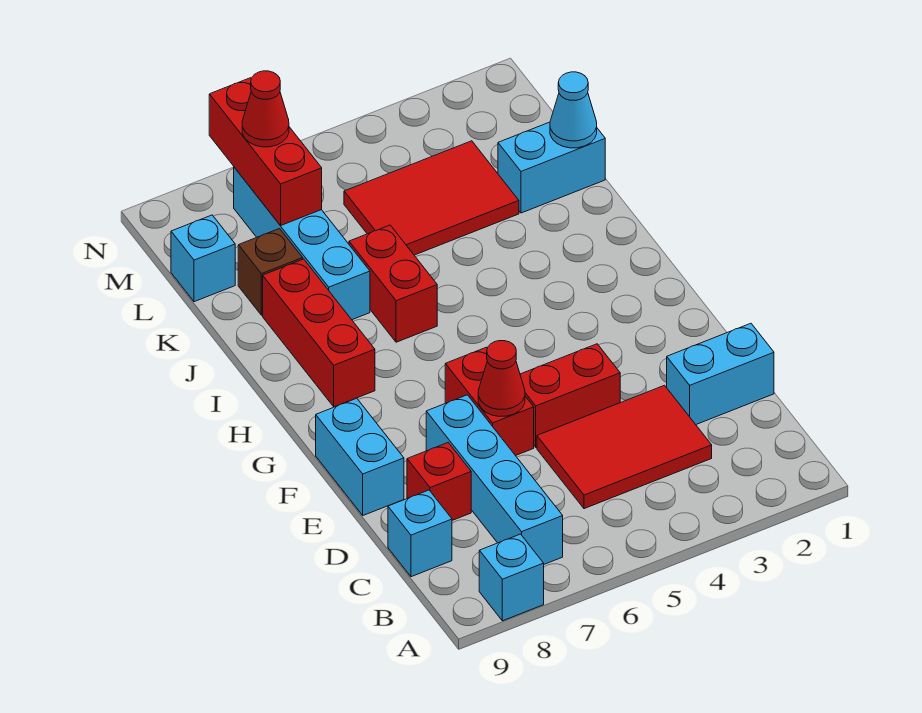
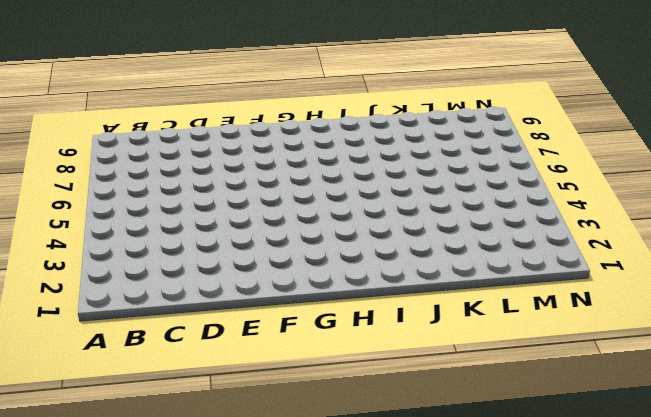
none -> cyan brick A8 level 1
none -> cyan brick B7:E7 level 1
none -> red tile C3:D5 level 1

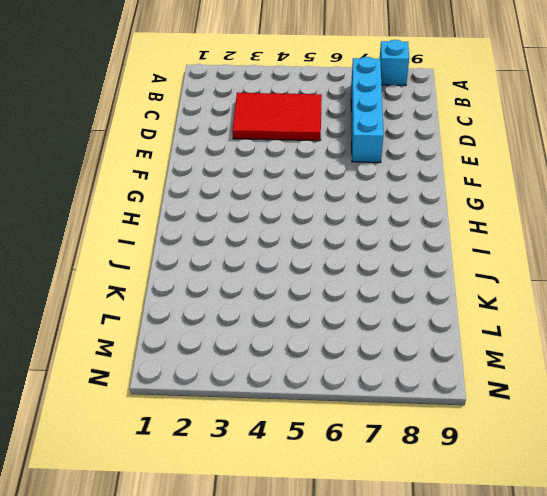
none -> cyan brick C9 level 1
none -> cyan brick D1:D2 level 1
none -> red brick D8 level 1

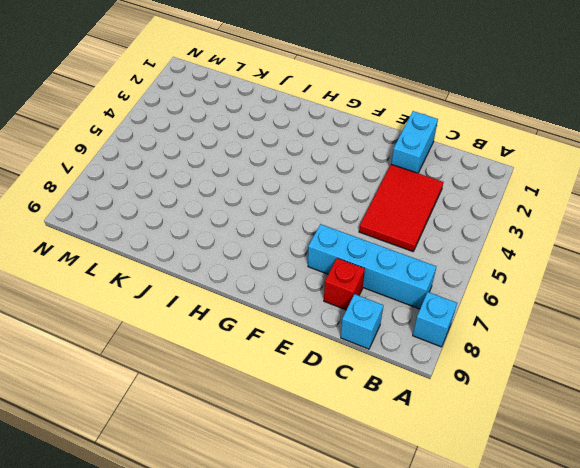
none -> red brick E4:E5 level 1
none -> red brick E6:F6 level 1
none -> cyan brick E9:F9 level 1

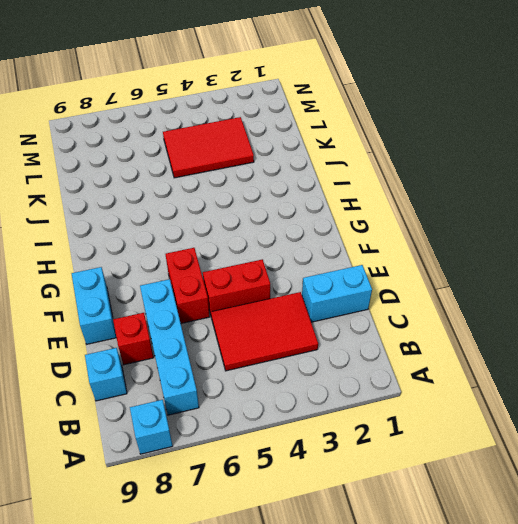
none -> red brick H8:J8 level 1
none -> red brick I6:J6 level 1
none -> cyan brick J7:M7 level 1

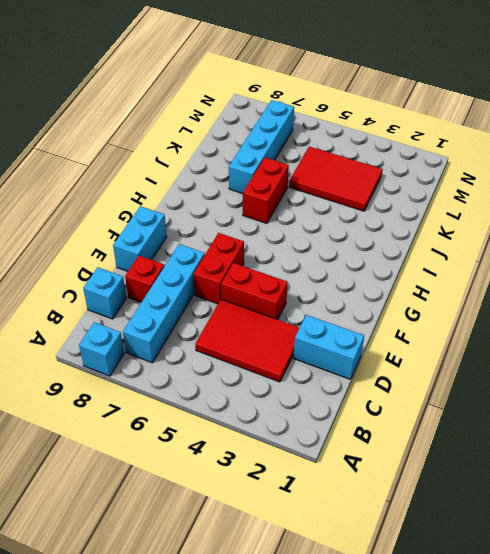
none -> red brick H8:J8 level 1
none -> cyan brick K1:K2 level 1
none -> brown brick K8 level 1

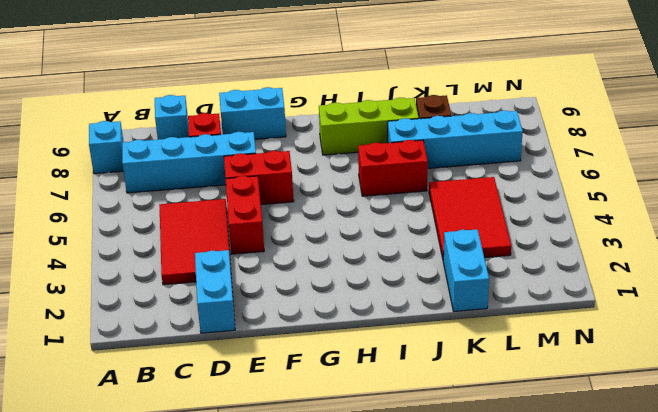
lime brick H8:J8 level 1 -> red brick H8:J8 level 1
none -> cyan brick L9 level 1
none -> red cone E6 level 2
none -> cyan cone K1 level 2

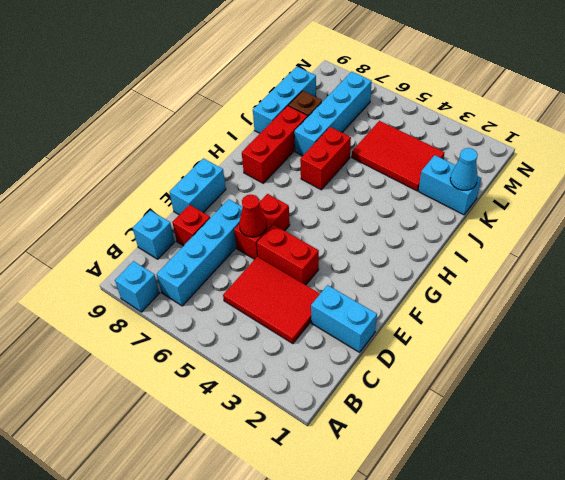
cyan brick J9:L9 level 1 -> cyan brick L9 level 1
none -> red brick L7:N7 level 2
none -> red cone M7 level 3

